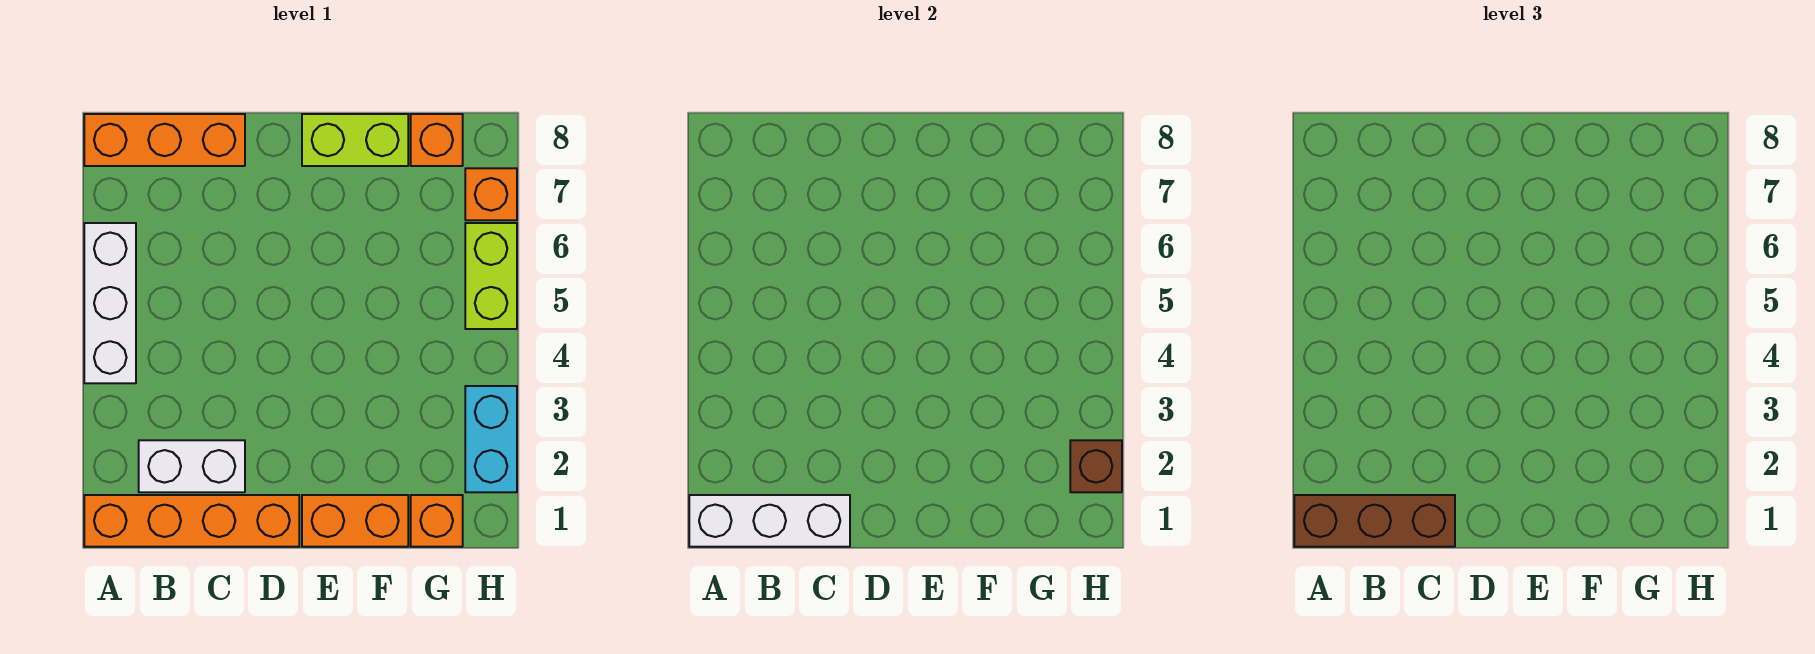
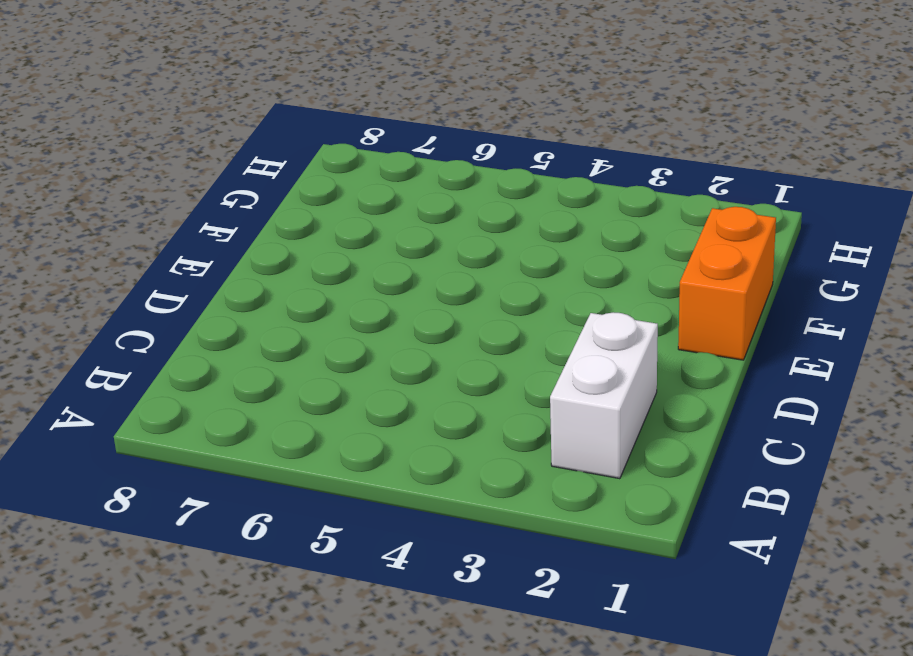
none -> orange brick A1:D1 level 1
none -> white brick A4:A6 level 1
none -> orange brick A8:C8 level 1

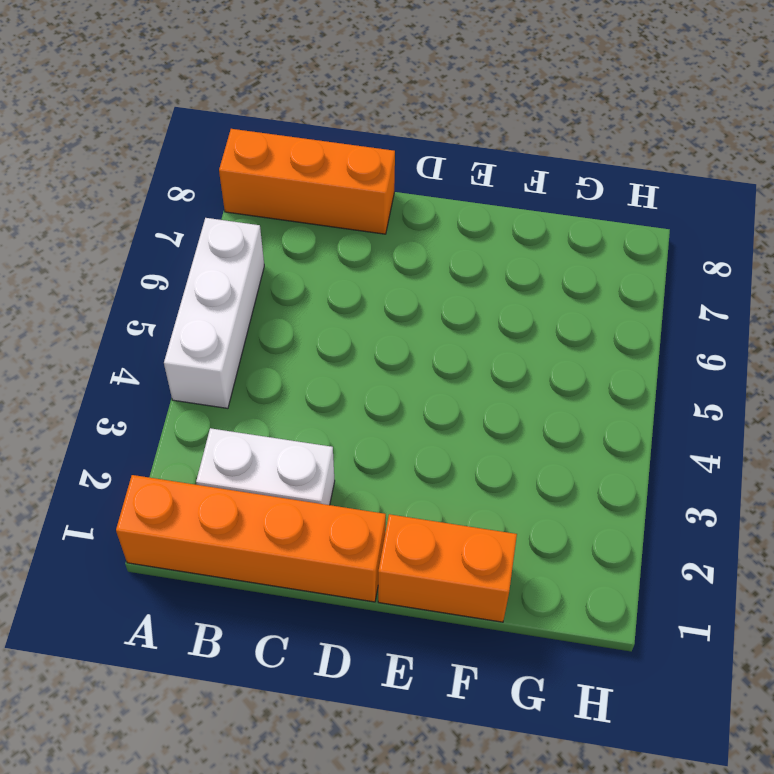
none -> lime brick E8:F8 level 1
none -> orange brick G1 level 1
none -> orange brick G8 level 1

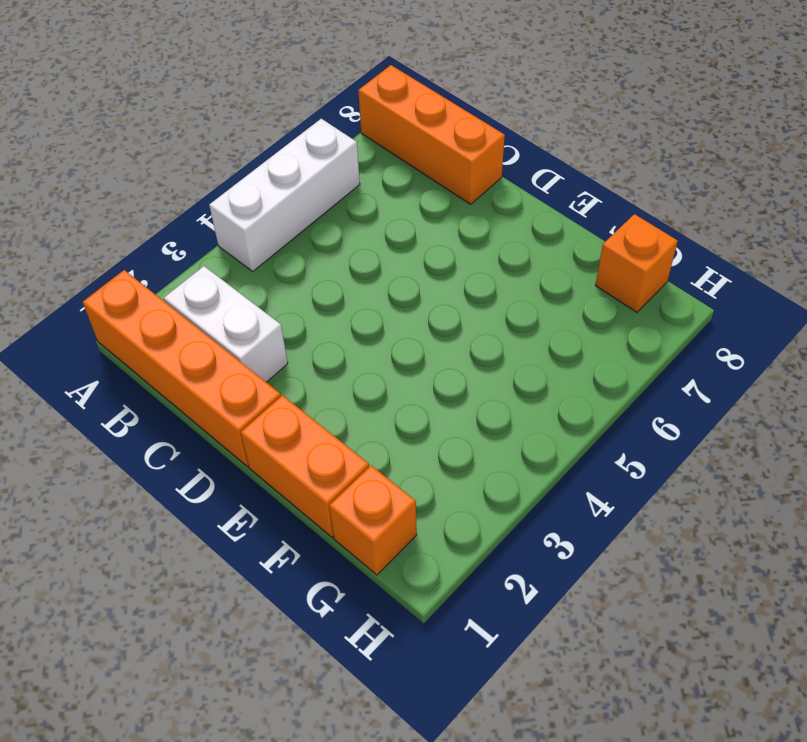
none -> lime brick E8:F8 level 1
none -> cyan brick H2:H3 level 1
none -> lime brick H5:H6 level 1

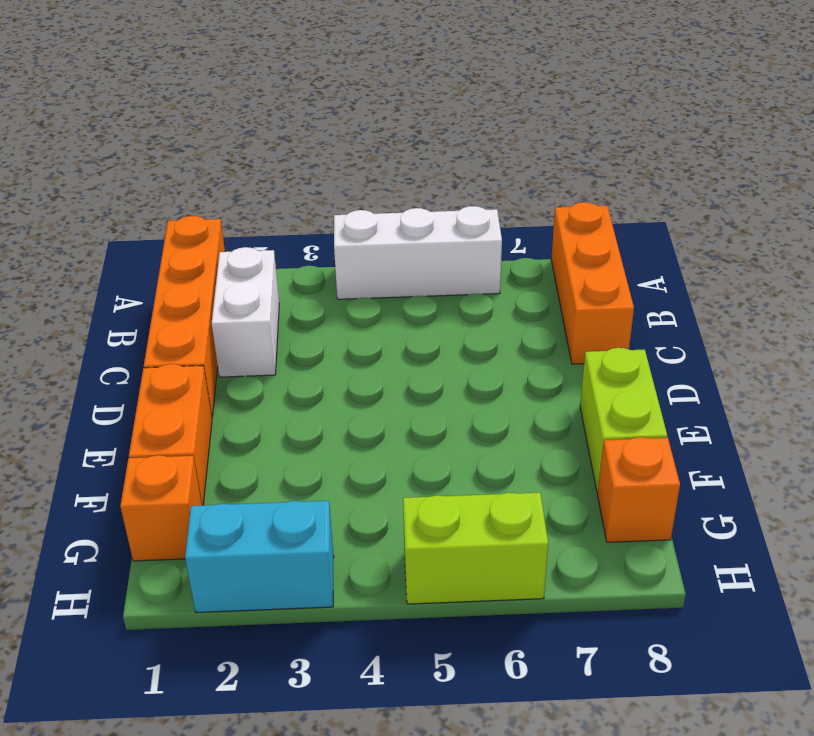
none -> orange brick H7 level 1
none -> white brick A1:C1 level 2
none -> brown brick H2 level 2

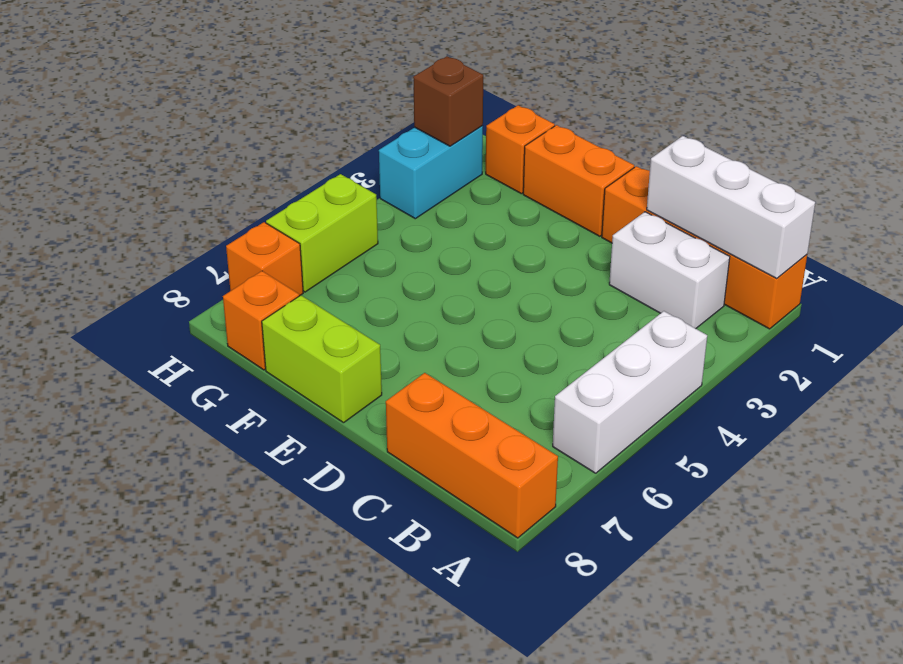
none -> brown brick A1:C1 level 3

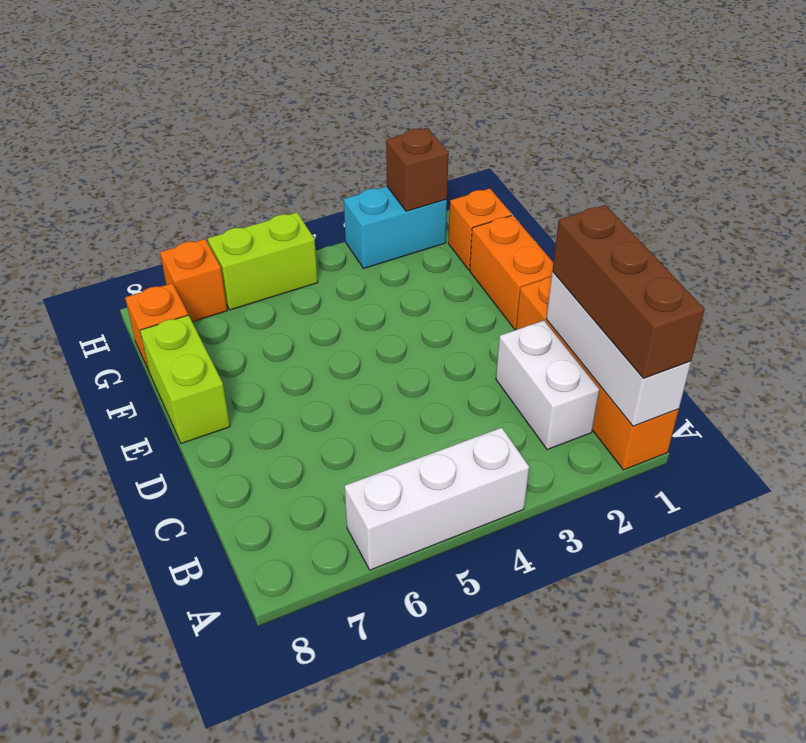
none -> orange brick A8:C8 level 1

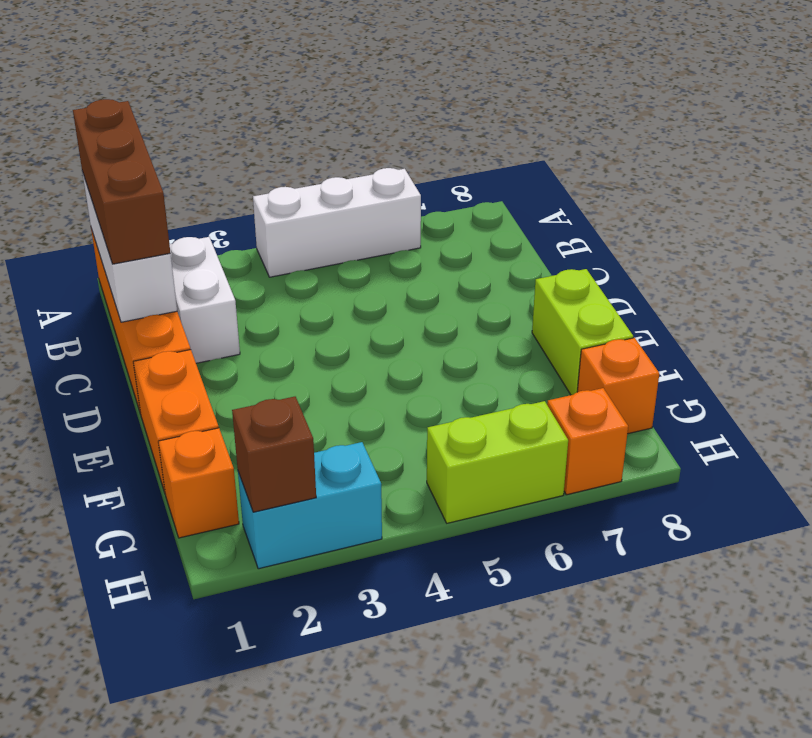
none -> orange brick A8:C8 level 1

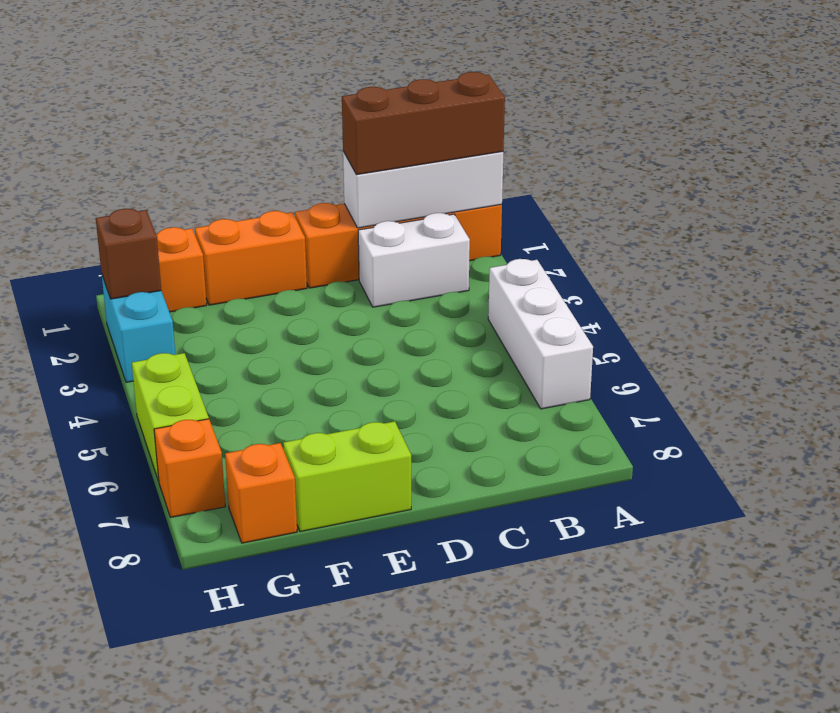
none -> orange brick A8:C8 level 1

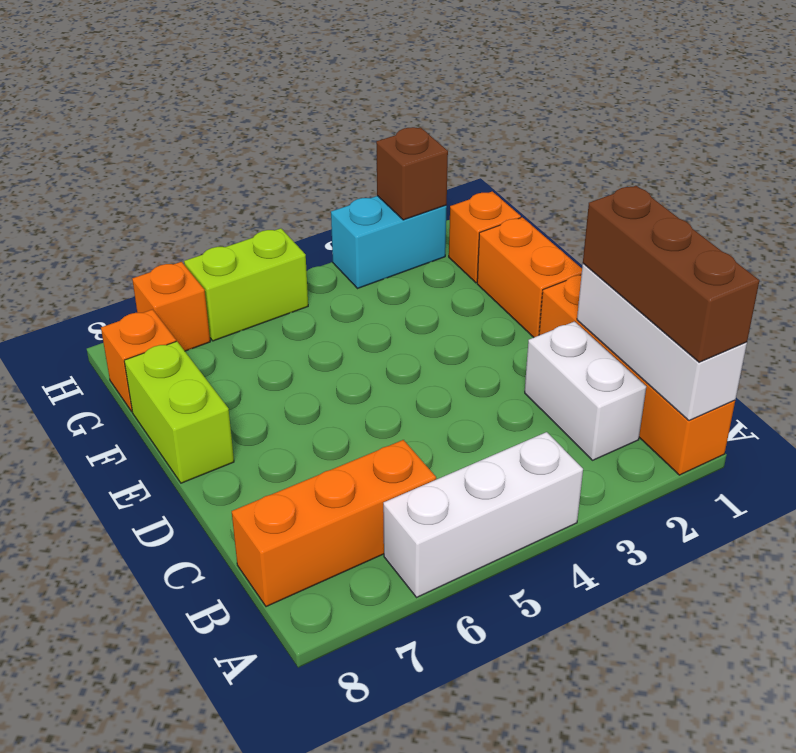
orange brick B6:B8 level 1 -> orange brick A8:C8 level 1

